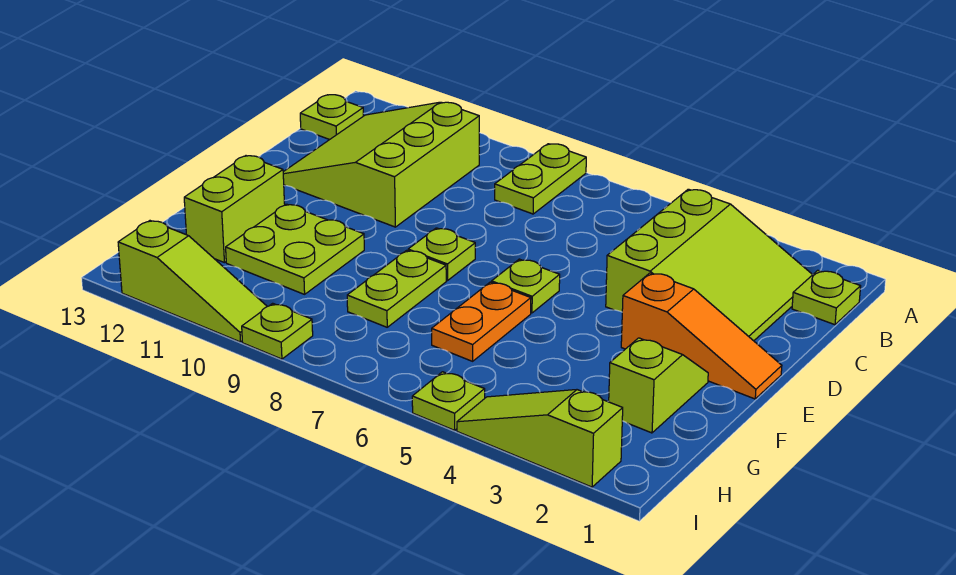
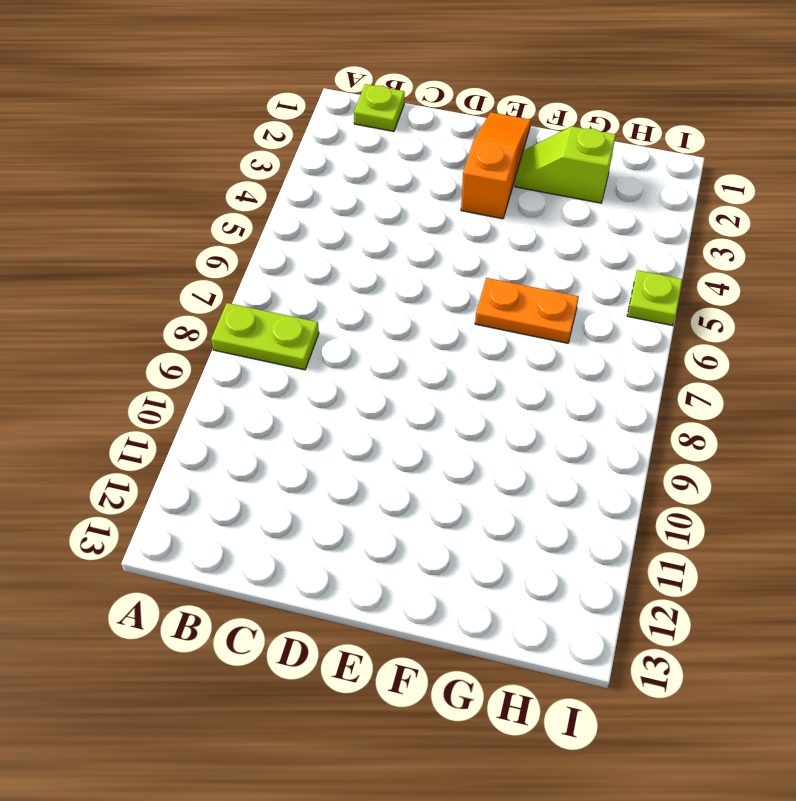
none -> lime slope B2:D4 level 1 top 4
none -> lime slope B10:D12 level 1 top 10
none -> lime plate B13 level 1

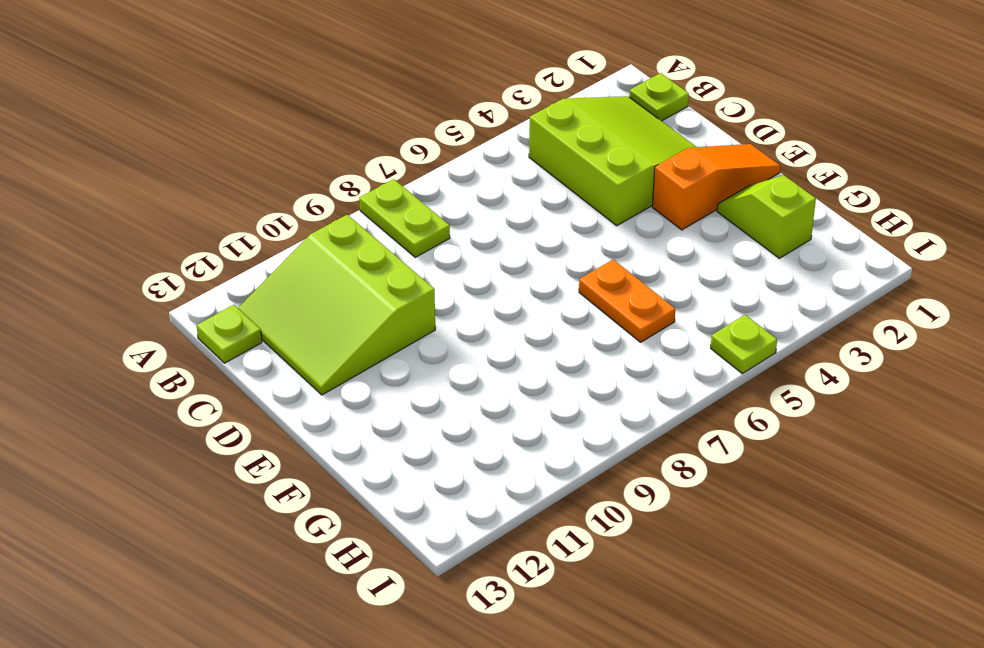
none -> lime plate E6 level 1
none -> lime plate E8 level 1
none -> lime plate F8:G8 level 1

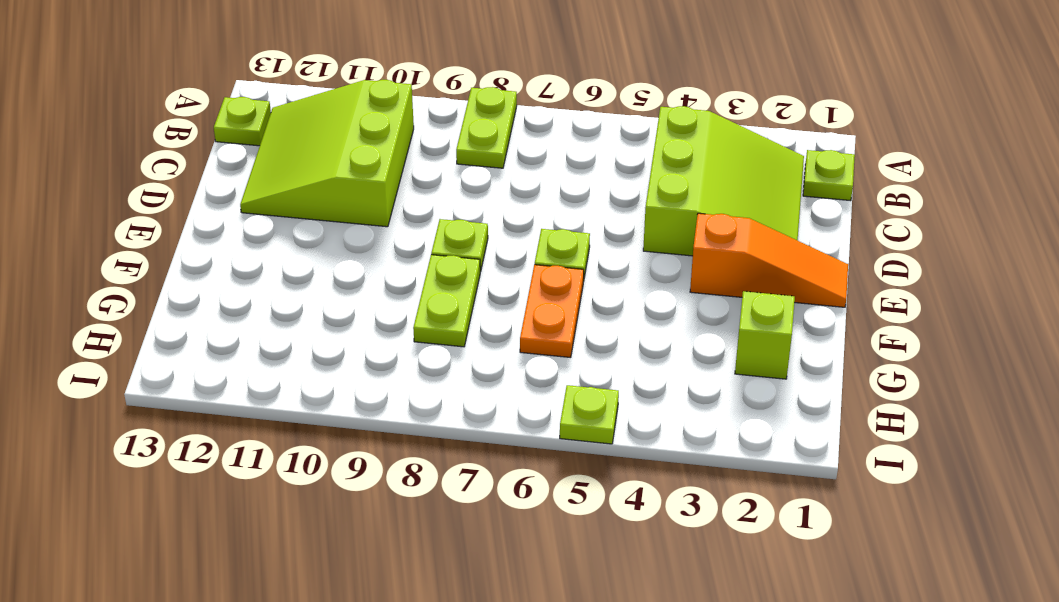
none -> lime plate F10:G11 level 1
none -> lime brick F12:G12 level 1
none -> lime slope I2:I4 level 1 top 2

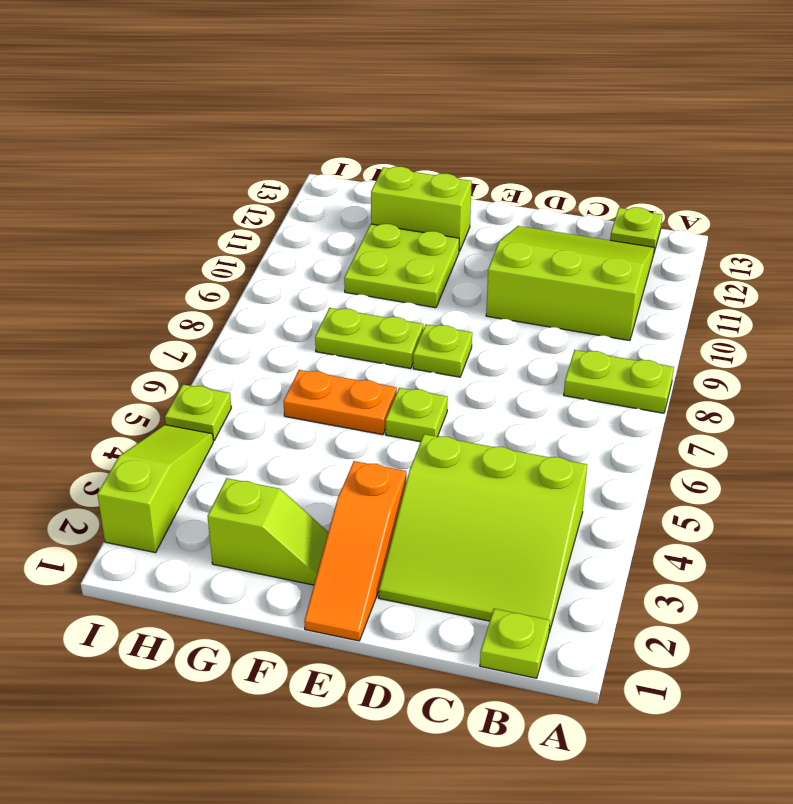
none -> lime plate I9 level 1
none -> lime slope I10:I12 level 1 top 12

